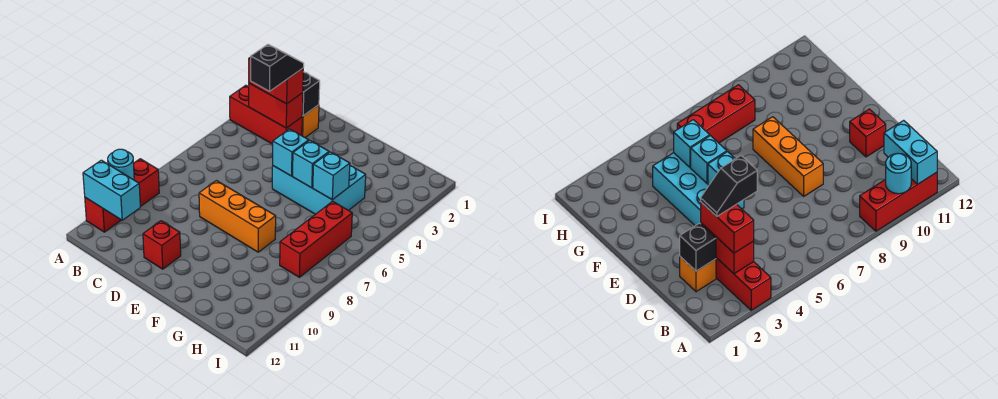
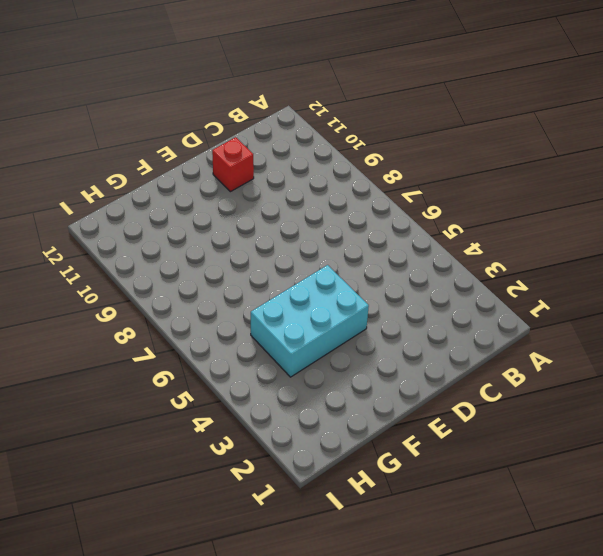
none -> red brick A3:C3 level 1
none -> red brick A9:A11 level 1
none -> orange brick C2 level 1

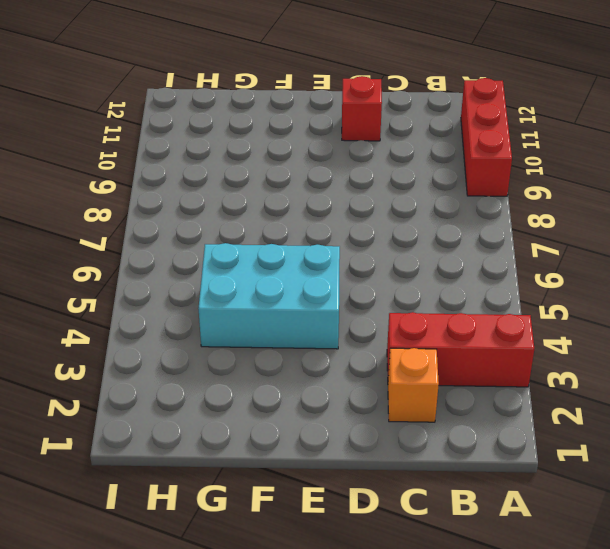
none -> orange brick D8:F8 level 1
none -> red brick H6:H8 level 1
none -> cyan round brick A10 level 2

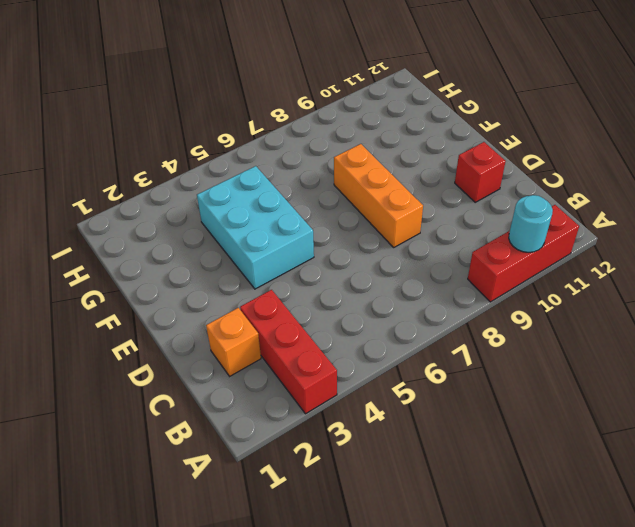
none -> red brick H6:H8 level 1
none -> cyan brick A11:B11 level 2
none -> red brick B3:C3 level 2

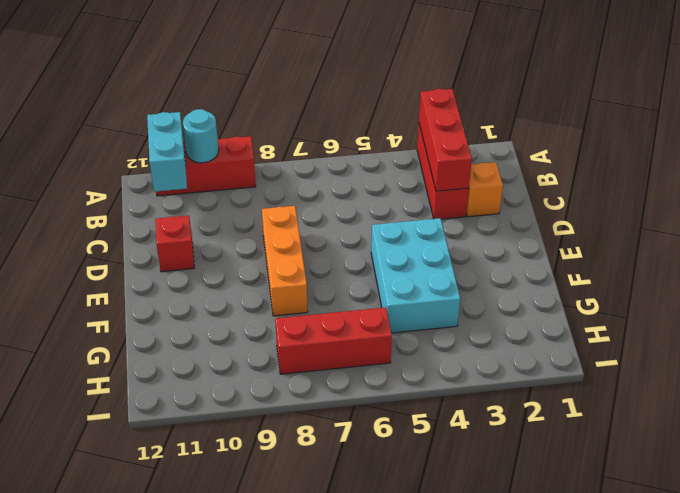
red brick A3:C3 level 2 -> red brick B3:C3 level 2
none -> black brick C2 level 2
none -> cyan brick E5 level 2
none -> cyan brick F5 level 2

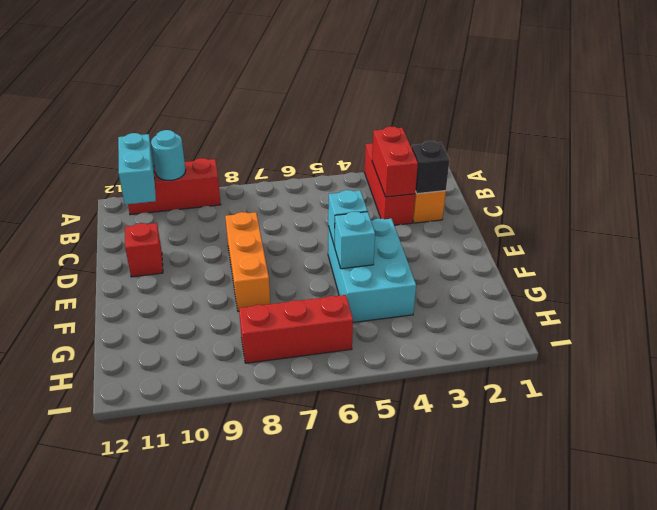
none -> cyan brick G5 level 2
none -> red brick B3:C3 level 3
none -> black slope C3:C4 level 4 top 4

